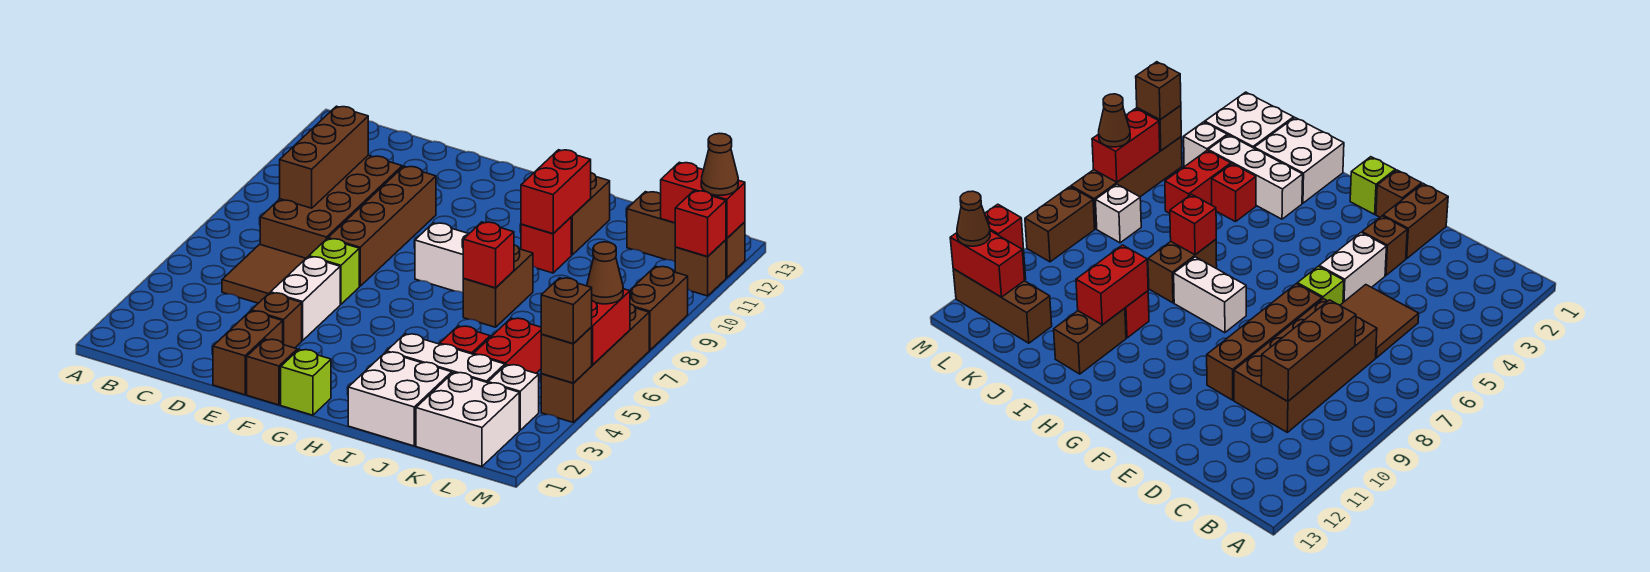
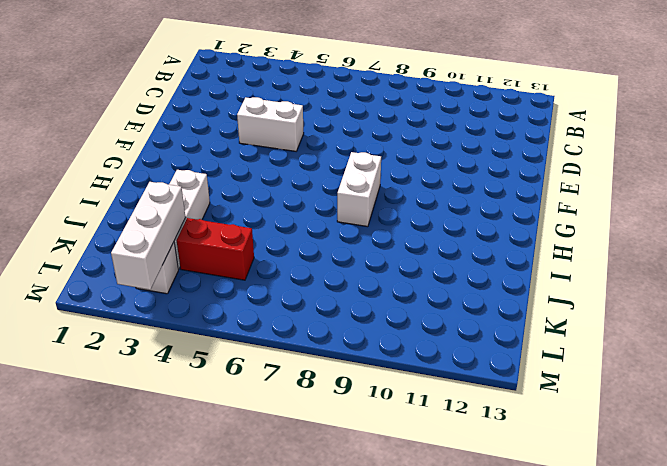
white brick K3:M3 level 2 -> none
none -> brown tile C5:D6 level 1
none -> brown brick C7:D10 level 1
none -> brown brick E1:E2 level 1
none -> brown brick E3 level 1

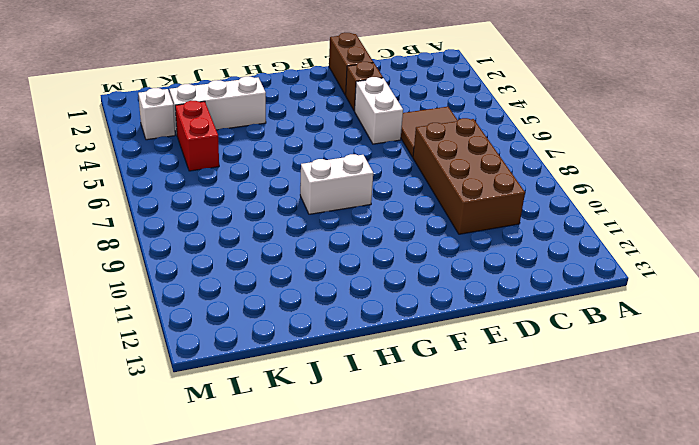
none -> lime brick E6 level 1
none -> brown brick E7:E10 level 1
none -> brown brick F1 level 1
none -> lime brick G1 level 1

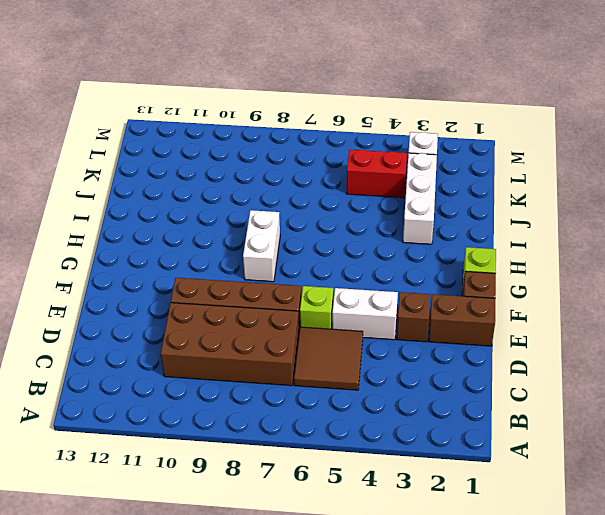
none -> white brick I1:J2 level 1
none -> brown brick I7:I8 level 1
none -> red brick I10 level 1
none -> brown brick I11:I12 level 1

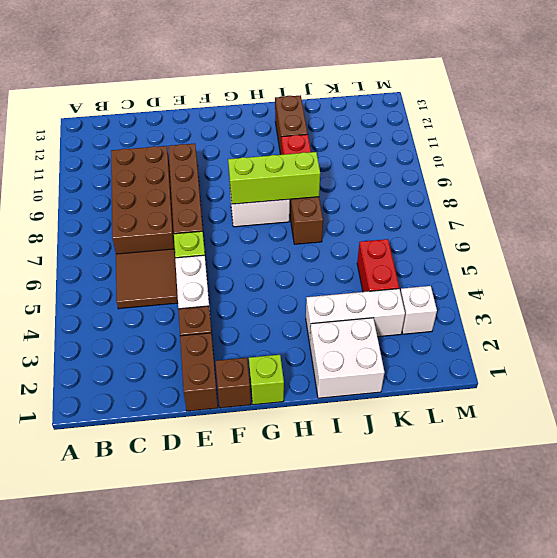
lime brick G8:I8 level 2 -> none
none -> red brick J4 level 1
none -> white brick K1:L2 level 1
none -> brown brick K12:M12 level 1
none -> white brick L7 level 1

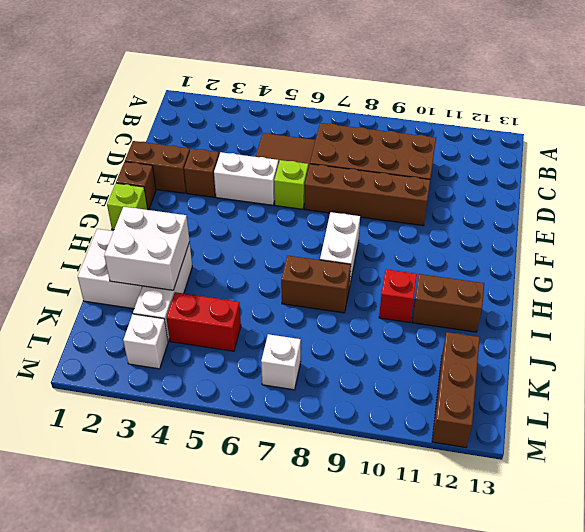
white brick I2:J3 level 2 -> white brick K1:L2 level 1
none -> red brick J4 level 1
none -> brown brick M4:M7 level 1
none -> brown brick M8:M9 level 1
none -> brown brick M11 level 1

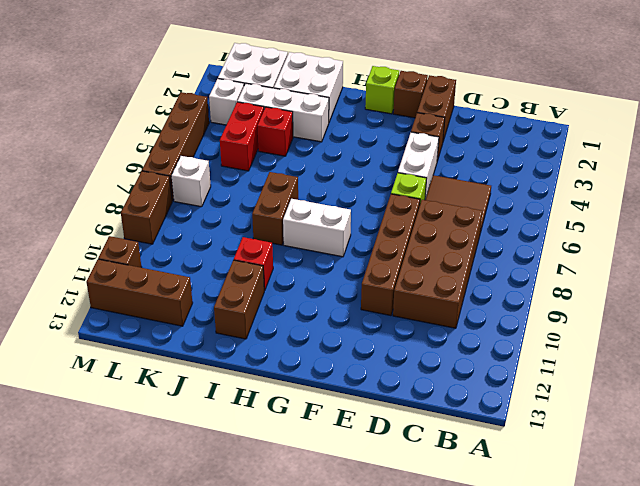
none -> brown brick C8:C10 level 2
none -> red brick I7 level 2
none -> red brick I10:I11 level 2
none -> red brick L12:M12 level 2

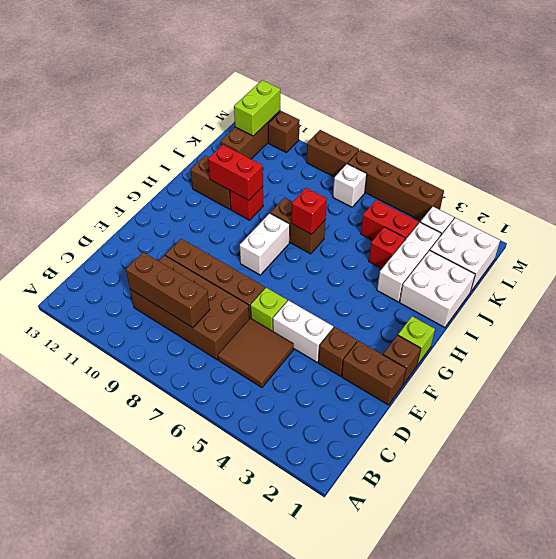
lime brick L12:M12 level 2 -> red brick L12:M12 level 2
none -> brown brick M4 level 2
none -> red brick M5:M6 level 2
none -> red brick M11 level 2
none -> brown brick M4 level 3

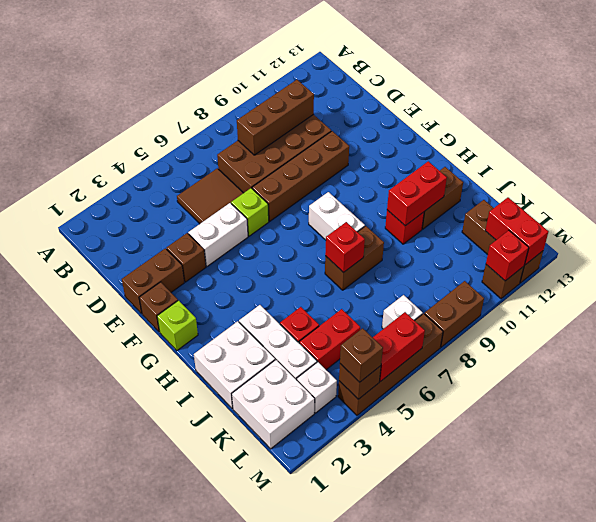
none -> brown cone M6 level 3
none -> brown cone M12 level 3

